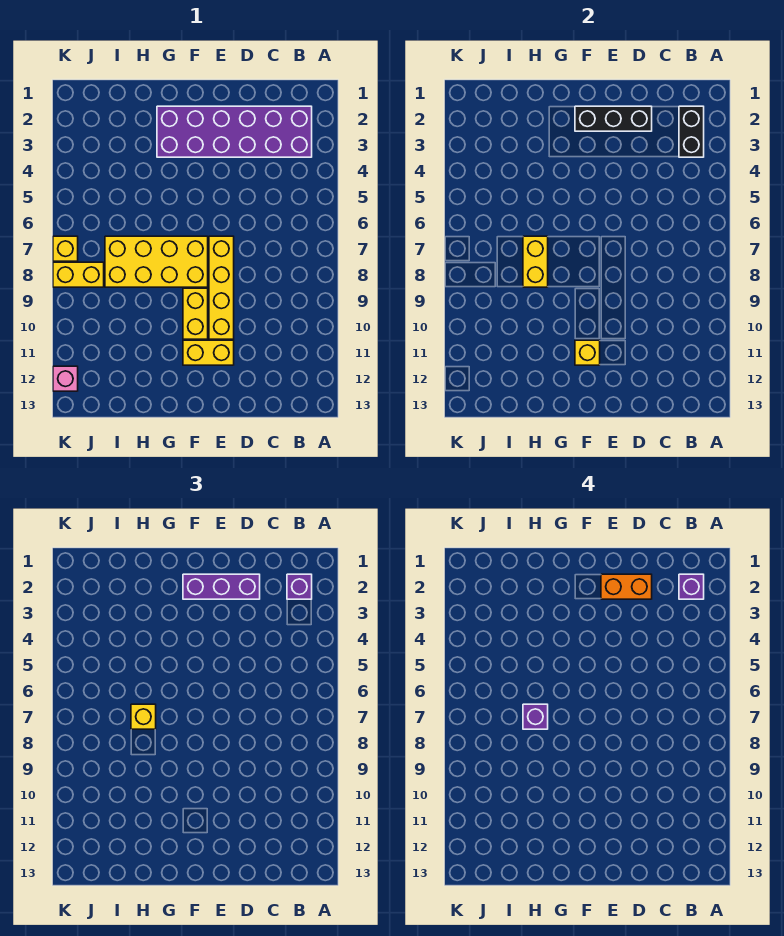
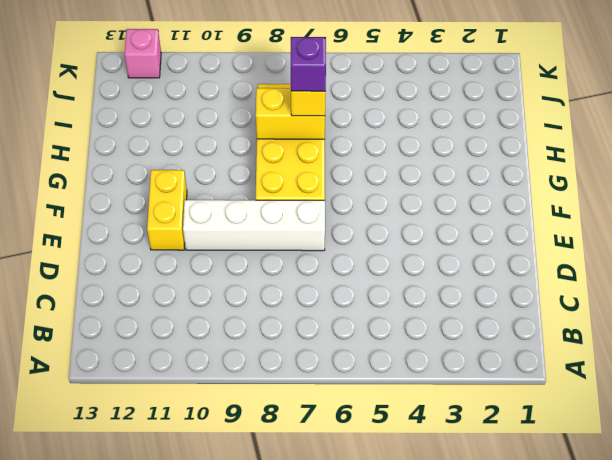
white brick E7:E10 level 1 -> yellow brick E7:E10 level 1
none -> purple brick B2:G3 level 1
none -> yellow brick F9:F10 level 1
none -> yellow brick J8:K8 level 1

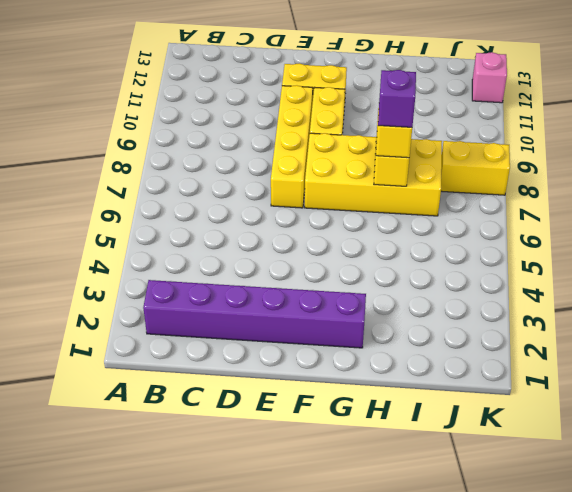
purple brick B2:G2 level 1 -> purple brick B2:G3 level 1
none -> yellow brick K7 level 1
none -> black brick B2:B3 level 2
none -> black brick D2:F2 level 2

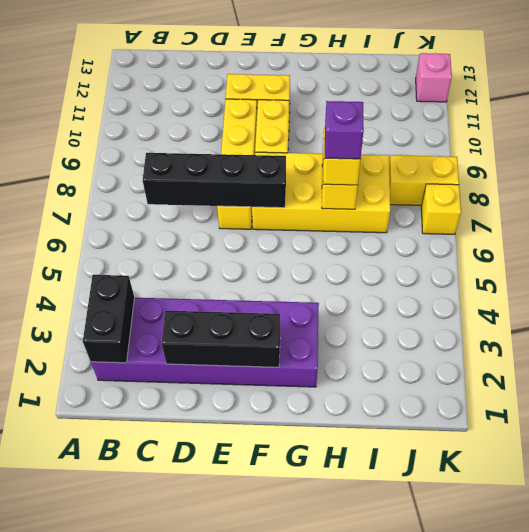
black brick C7:F7 level 2 -> none
none -> yellow brick F11 level 2
none -> purple brick B2 level 3
none -> purple brick D2:F2 level 3

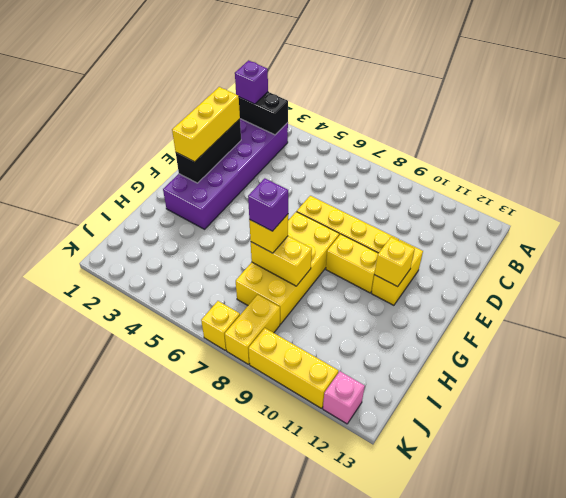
yellow brick D2:F2 level 3 -> purple brick D2:F2 level 3
yellow brick K9:K11 level 1 -> none
none -> purple brick B2 level 4
none -> orange brick D2:E2 level 4

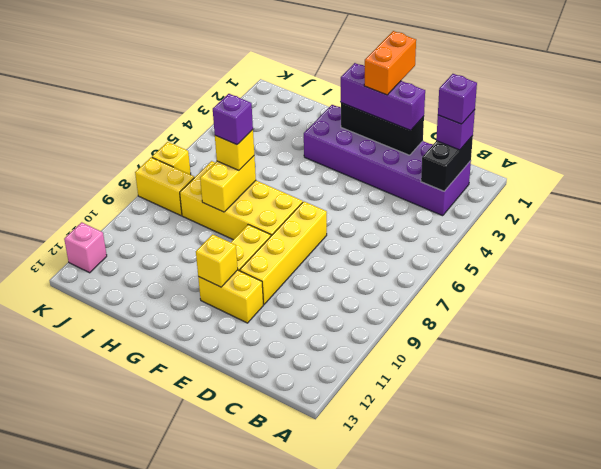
orange brick E1:E2 level 4 -> orange brick D2:E2 level 4

